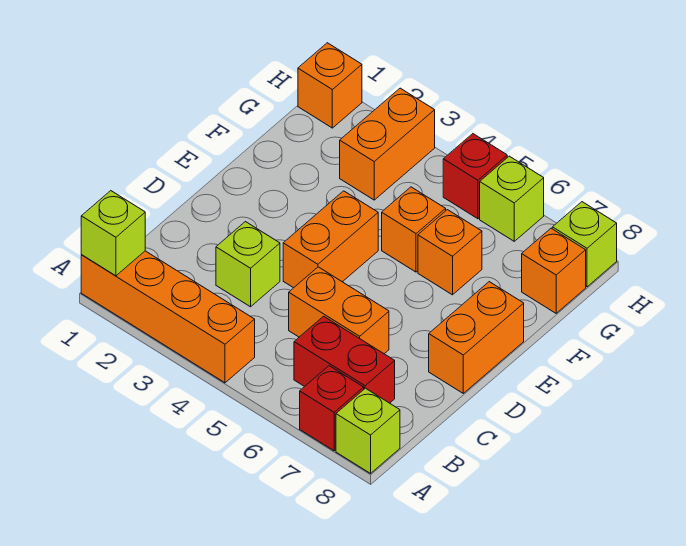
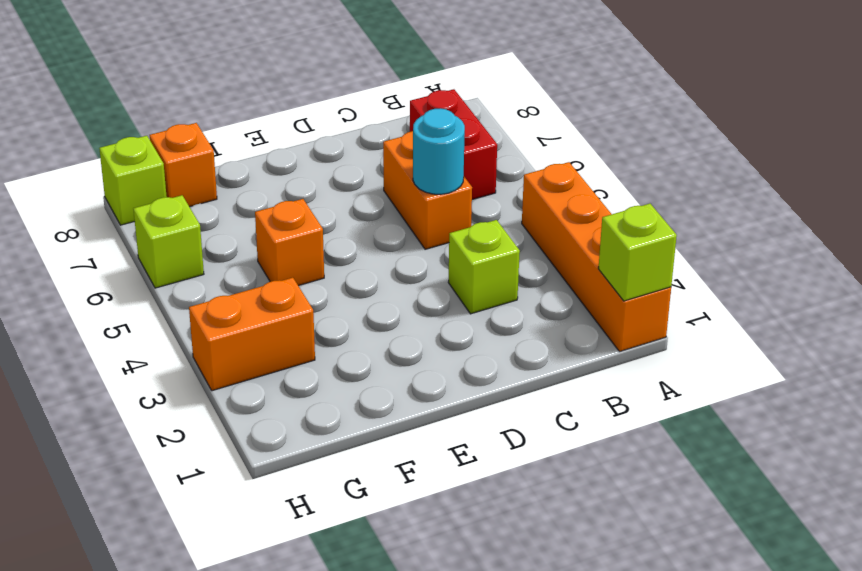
cyan round brick C5 level 2 -> none
none -> red brick A7 level 1
none -> lime brick A8 level 1
none -> orange brick D4:E4 level 1

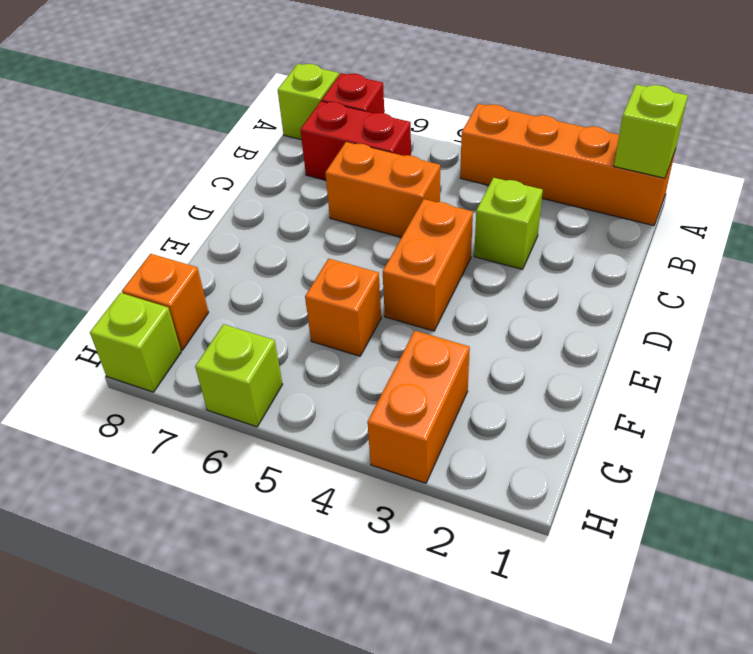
none -> orange brick D8:E8 level 1
none -> orange brick F6 level 1
none -> orange brick H1 level 1

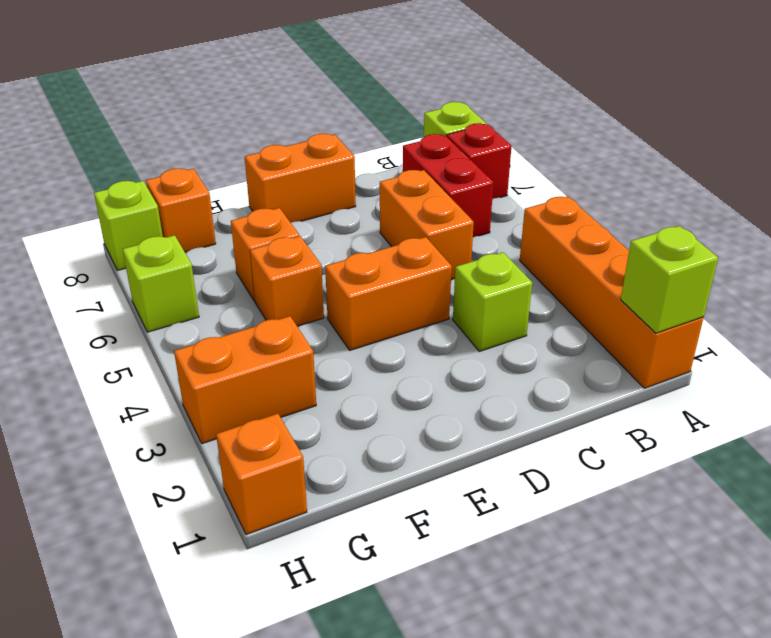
none -> red brick H5 level 1

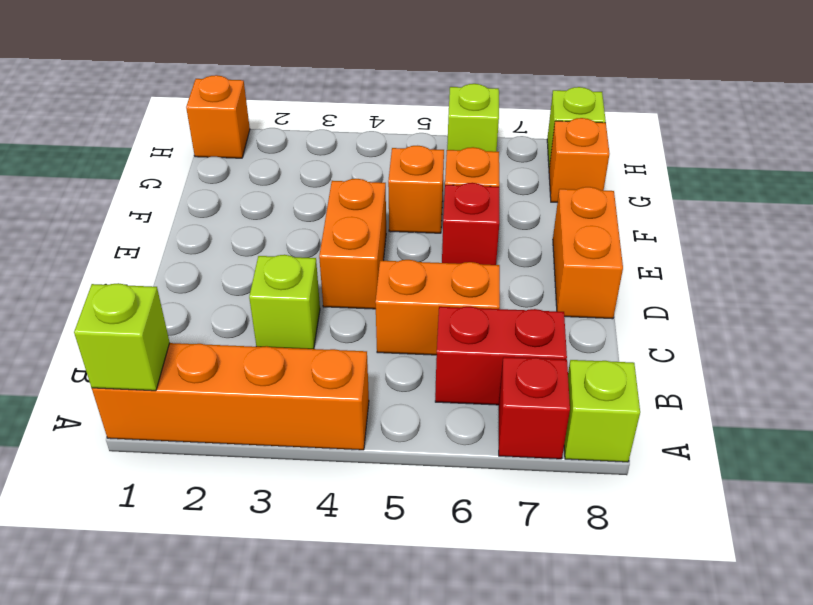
red brick E6 level 1 -> red brick H5 level 1
none -> orange brick G3:H3 level 1

